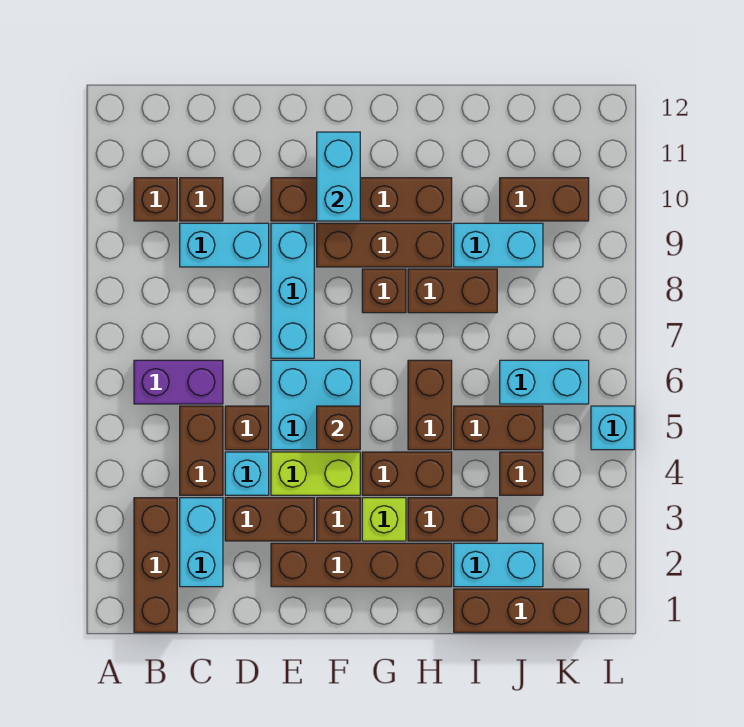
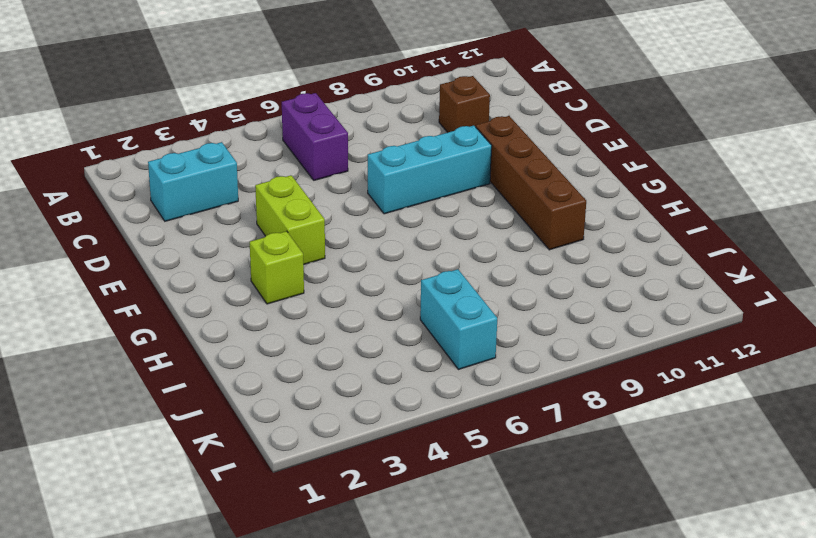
none -> brown brick B1:B3 level 1
none -> brown brick B10 level 1
none -> brown brick C4:C5 level 1
none -> cyan brick C9:D9 level 1

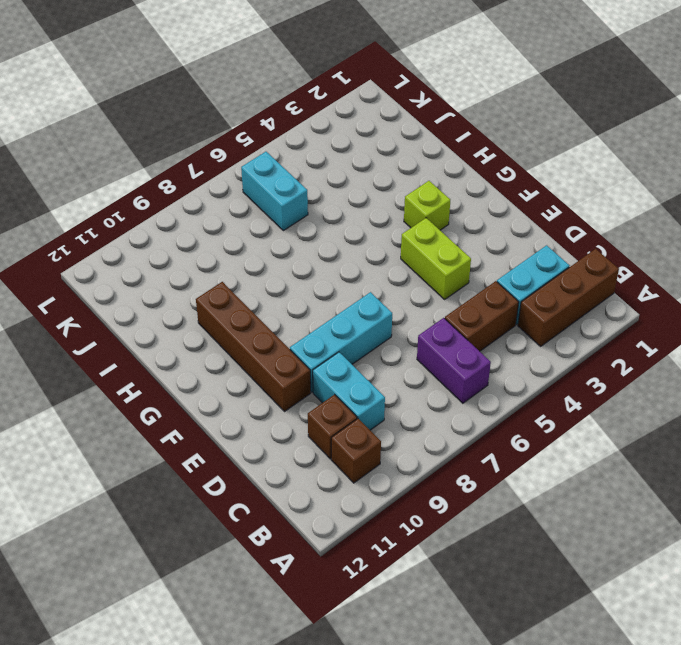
none -> brown brick D3:E3 level 1
none -> cyan brick D4 level 1
none -> brown brick D5 level 1
none -> brown brick E2:H2 level 1

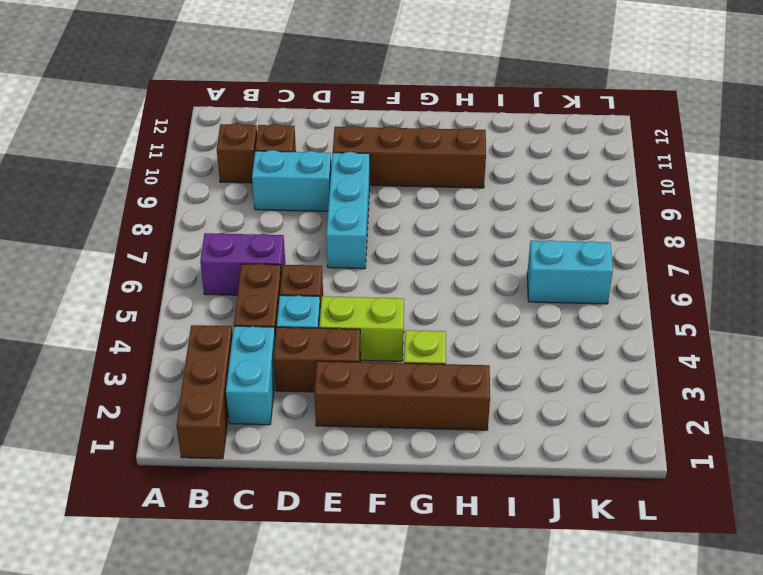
none -> cyan brick E5:F6 level 1
none -> brown brick F3 level 1
none -> brown brick F9:H9 level 1
none -> brown brick G4:H4 level 1

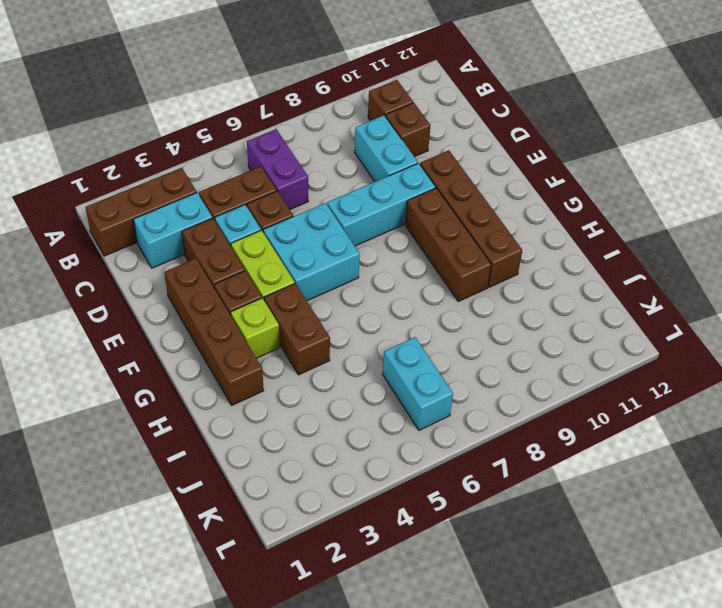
none -> brown brick G8 level 1
none -> brown brick H3:I3 level 1
none -> brown brick H5:H6 level 1
none -> brown brick H8:I8 level 1

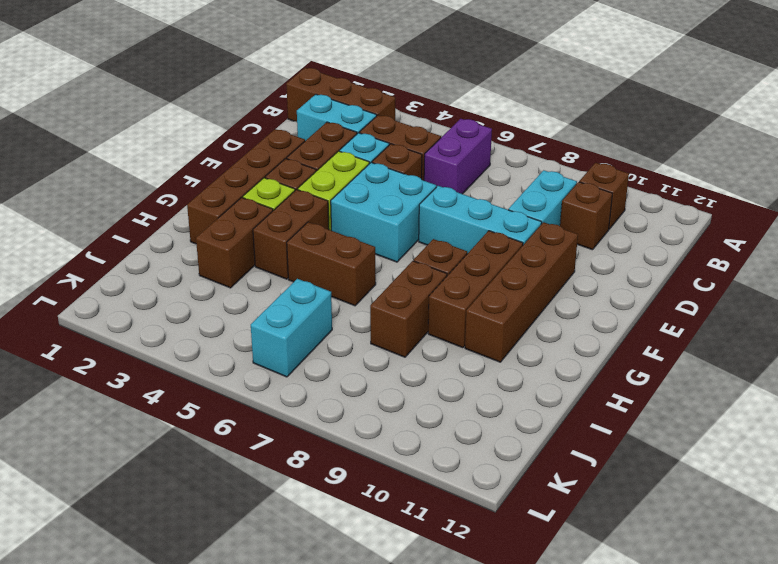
none -> brown brick I1:K1 level 1
none -> cyan brick I2:J2 level 1
none -> brown brick I5:J5 level 1
none -> cyan brick I9:J9 level 1

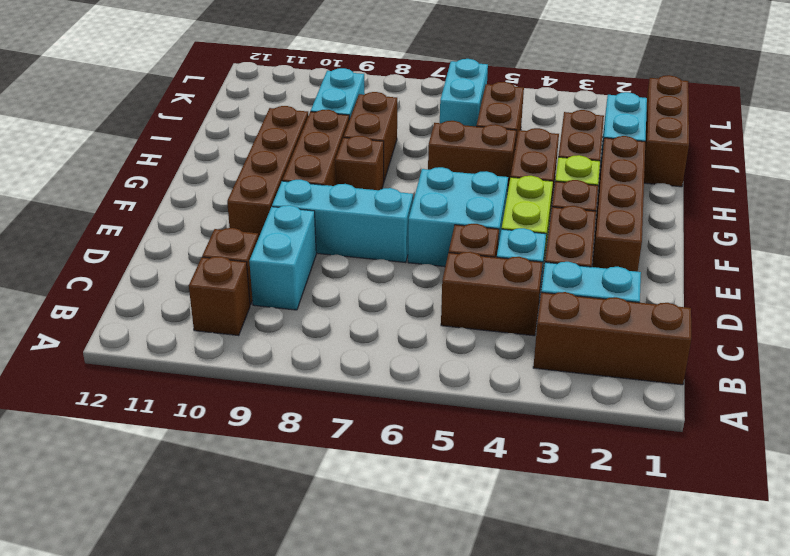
none -> purple brick B6:C6 level 1
none -> brown brick J4 level 1
none -> brown brick J10:K10 level 1
none -> cyan brick L5 level 1

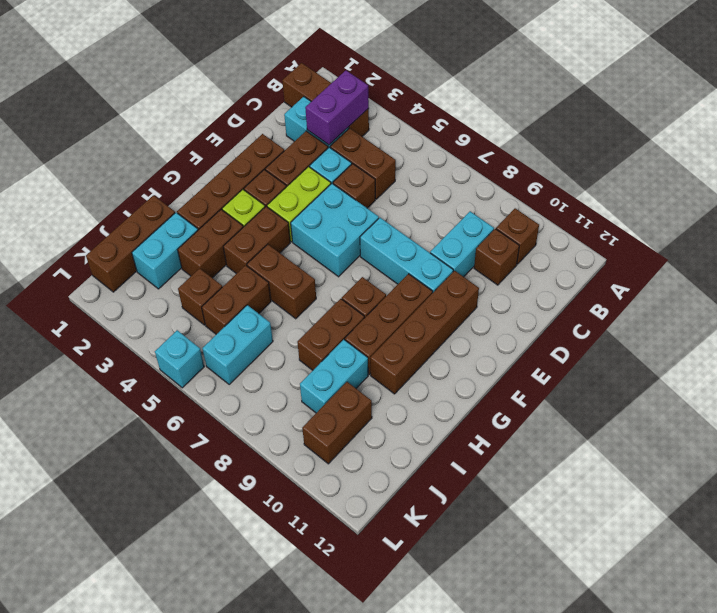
purple brick B3:C3 level 2 -> purple brick B6:C6 level 1
none -> brown brick F5 level 2
none -> cyan brick F10:F11 level 2

